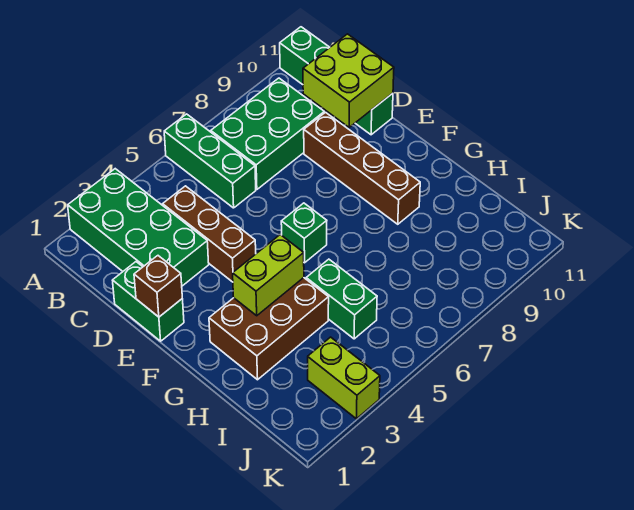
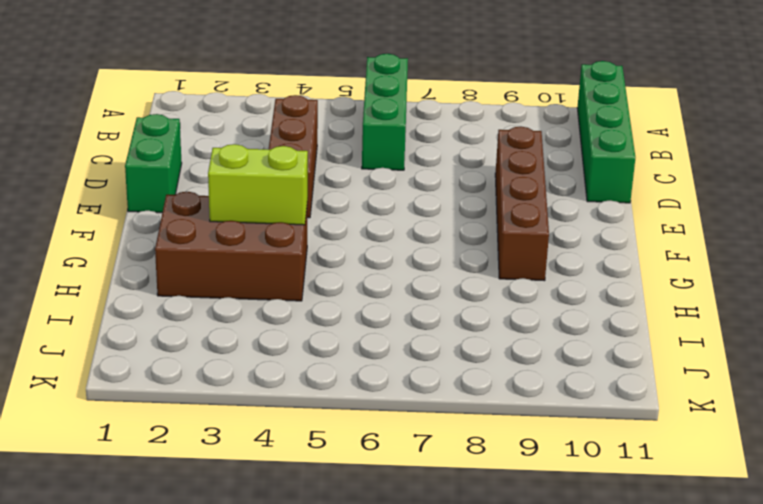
none -> green brick A2:D3 level 1
none -> green brick B7:C9 level 1
none -> green brick F6 level 1

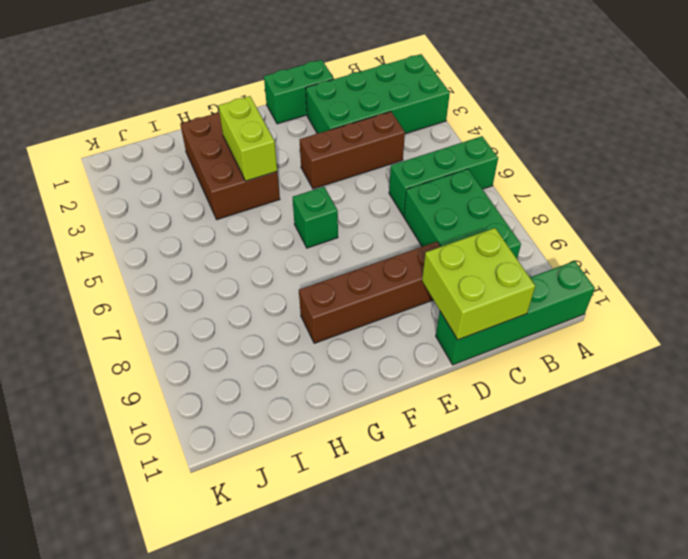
none -> green brick H5:I5 level 1
none -> lime brick J3:K3 level 1
none -> brown brick E1 level 2

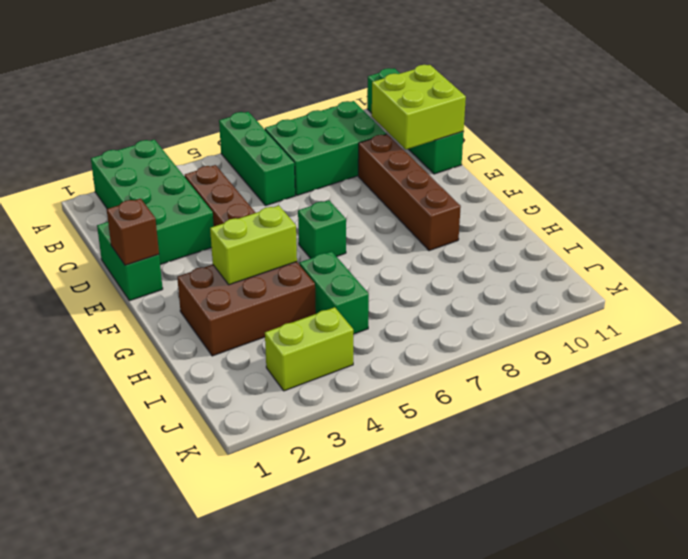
lime brick J3:J4 level 1 -> lime brick J3:K3 level 1

